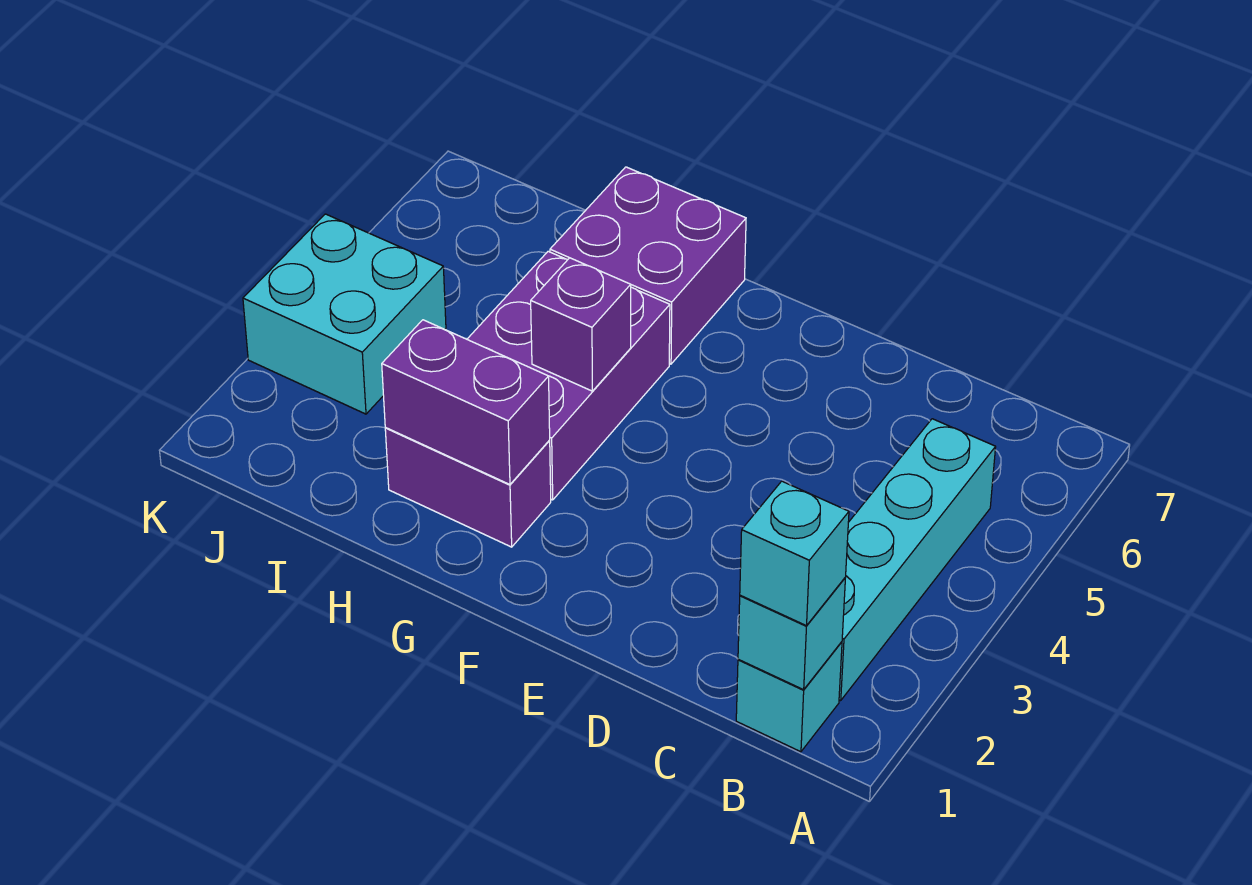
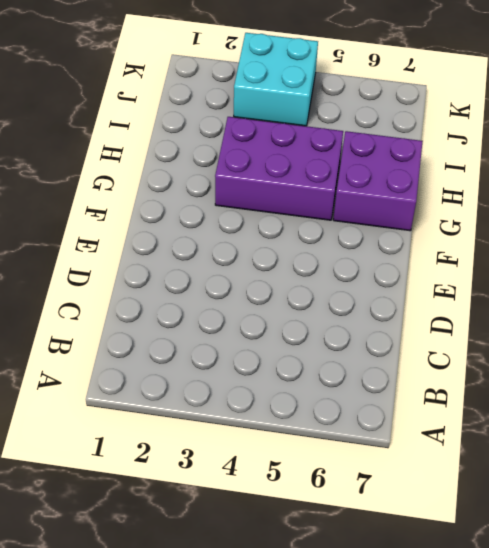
none -> cyan brick B1 level 1
none -> cyan brick B2:B5 level 1

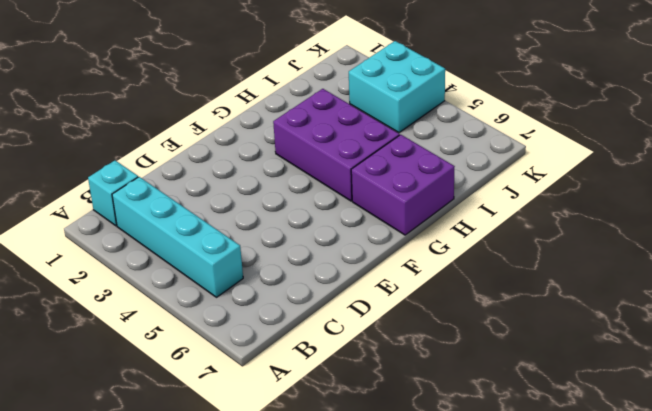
none -> purple brick G2:H2 level 1
none -> cyan brick B1 level 2

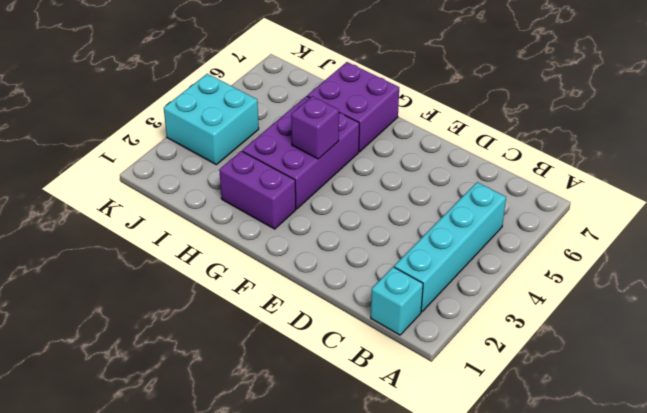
none -> cyan brick B1 level 2
none -> purple brick G2:H2 level 2

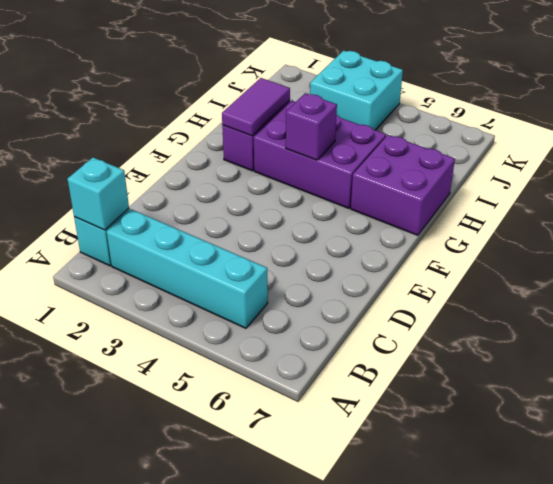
purple tile G2:H2 level 2 -> purple brick G2:H2 level 2
none -> cyan brick B1 level 3

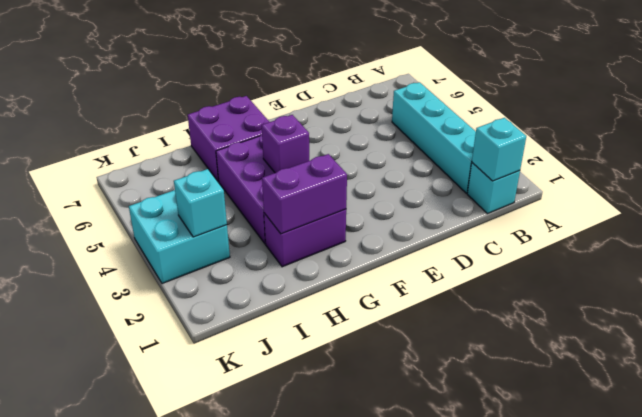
cyan brick J3 level 2 -> cyan brick B1 level 3

